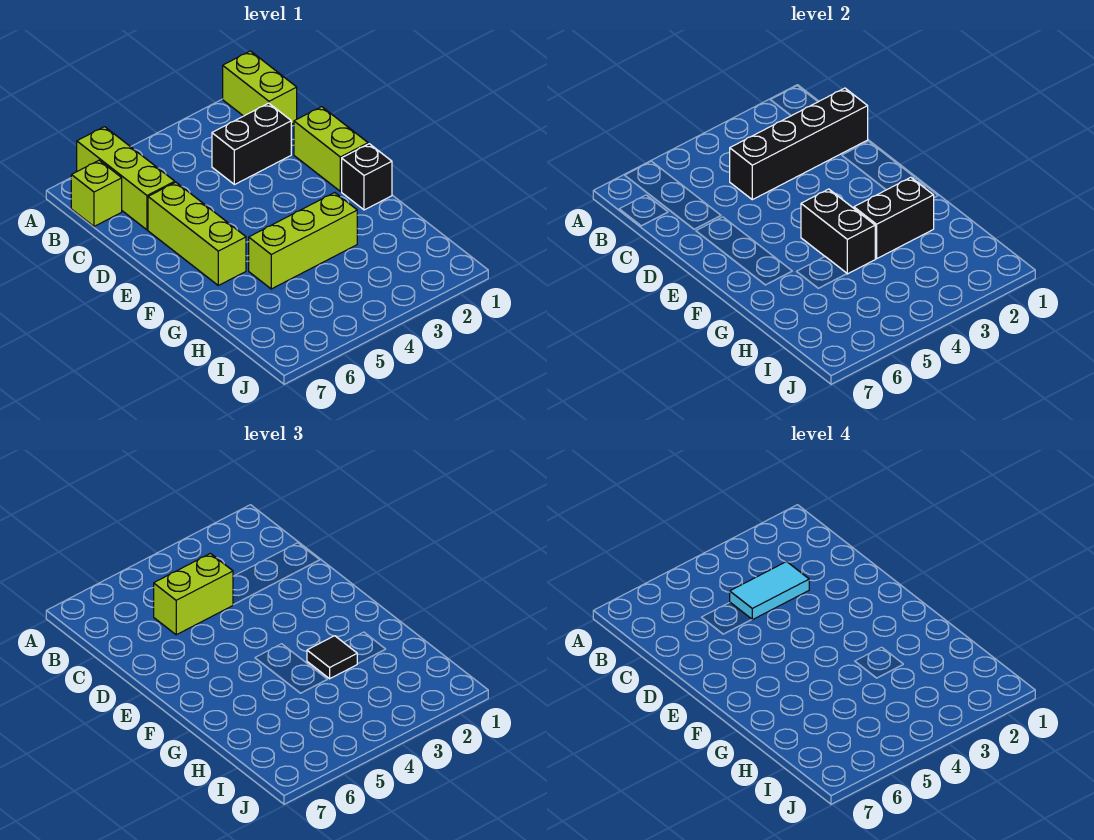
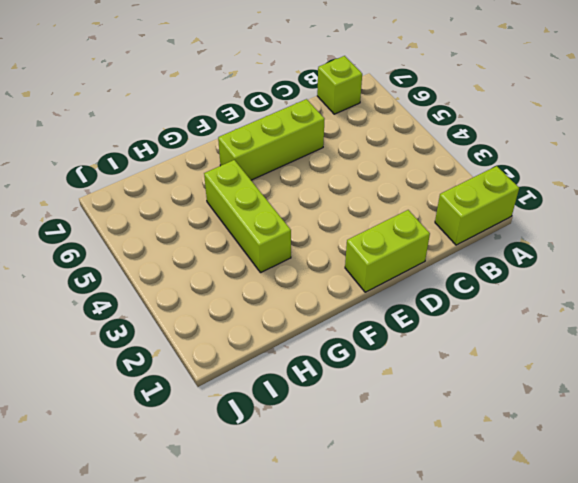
none -> lime brick A6:C6 level 1
none -> black brick C2:C3 level 1
none -> black brick F1 level 1

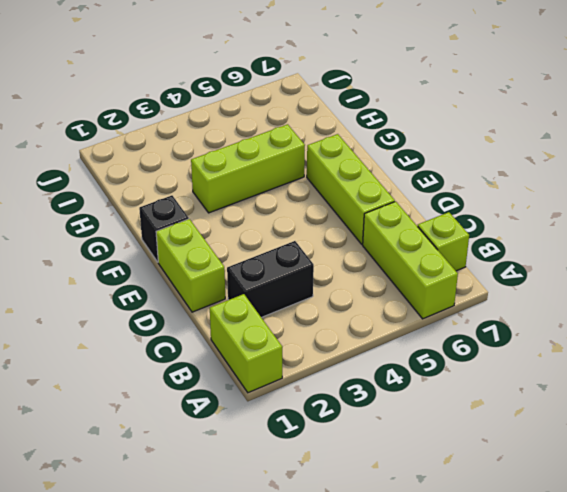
none -> black brick C1:C4 level 2
none -> black brick F4:G4 level 2
none -> black brick G2:G3 level 2

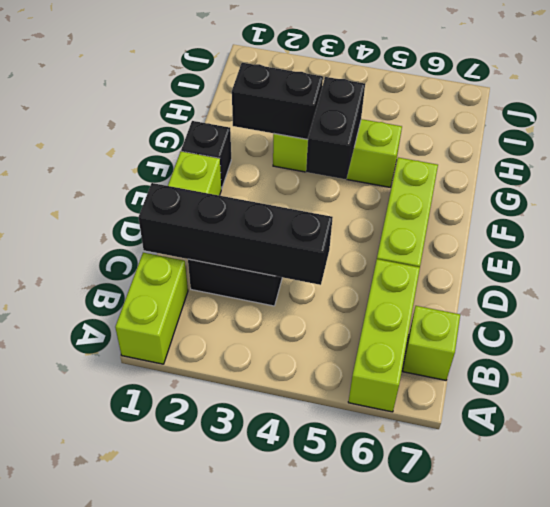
none -> lime brick C4:C5 level 3
none -> black tile G3 level 3
none -> cyan tile C3:C4 level 4

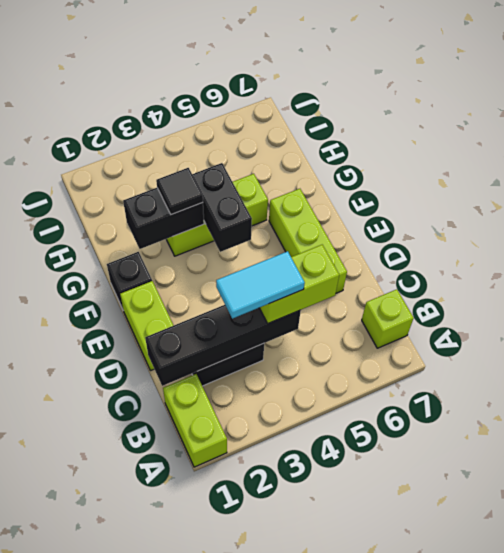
none -> lime brick A6:C6 level 1

